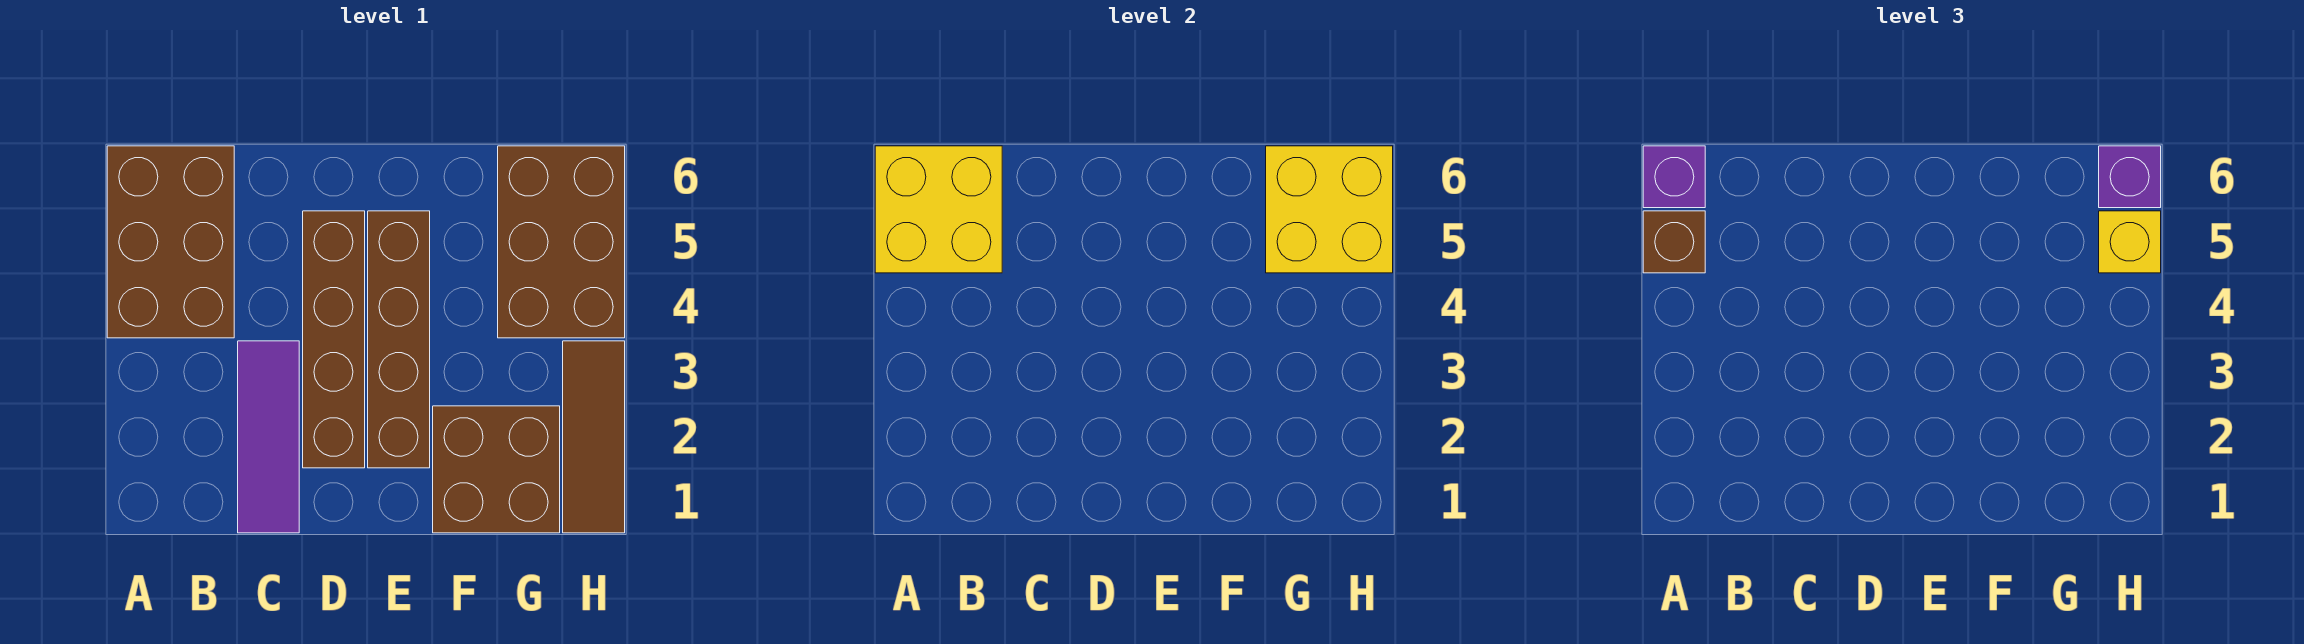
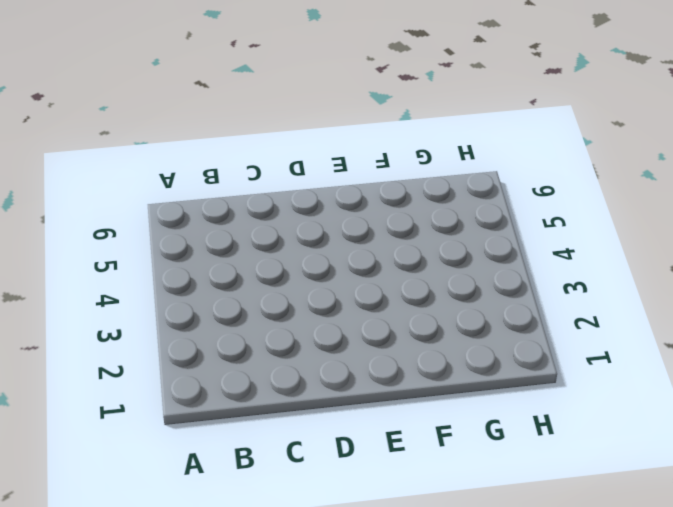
none -> brown brick A4:B6 level 1
none -> purple tile C1:C3 level 1
none -> brown brick D2:D5 level 1

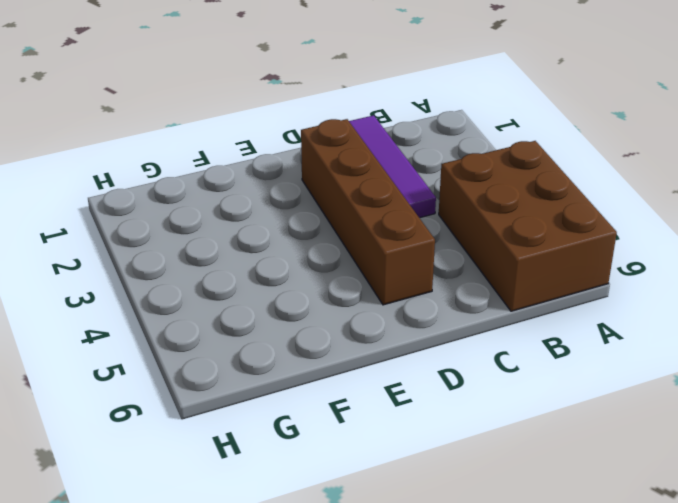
none -> brown brick E2:E5 level 1
none -> brown brick F1:G2 level 1
none -> brown brick G4:H6 level 1

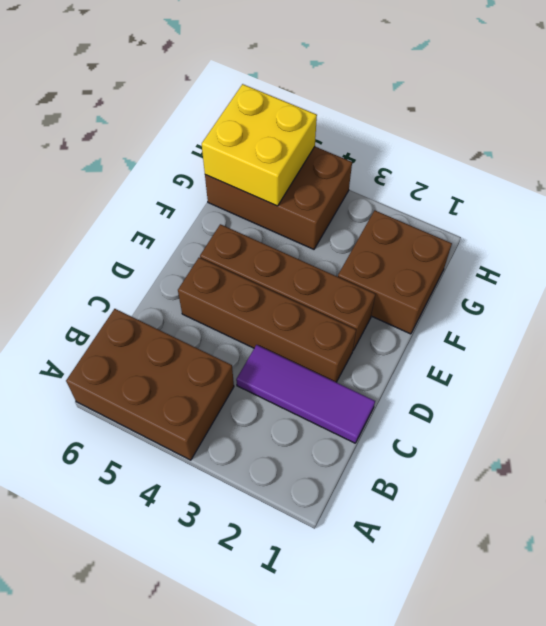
none -> brown tile H1:H3 level 1
none -> yellow brick A5:B6 level 2
none -> brown brick A5 level 3

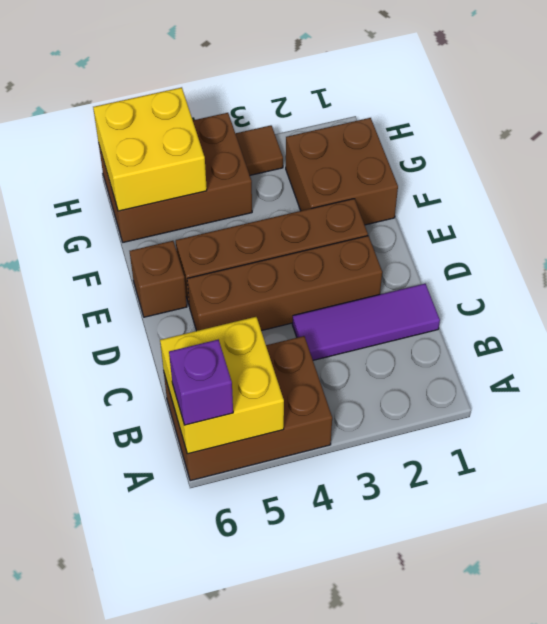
brown brick E6 level 1 -> brown brick A5 level 3
brown tile H3 level 1 -> brown tile H1:H3 level 1
none -> yellow brick H5 level 3
none -> purple brick H6 level 3

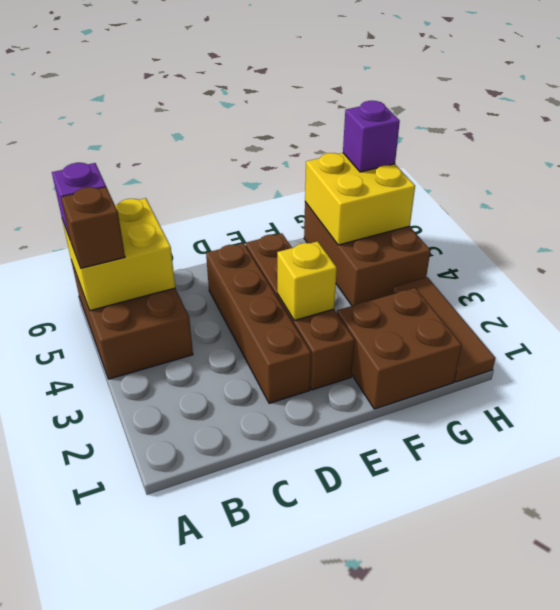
yellow brick E3 level 2 -> yellow brick H5 level 3
none -> purple tile C1:C3 level 1

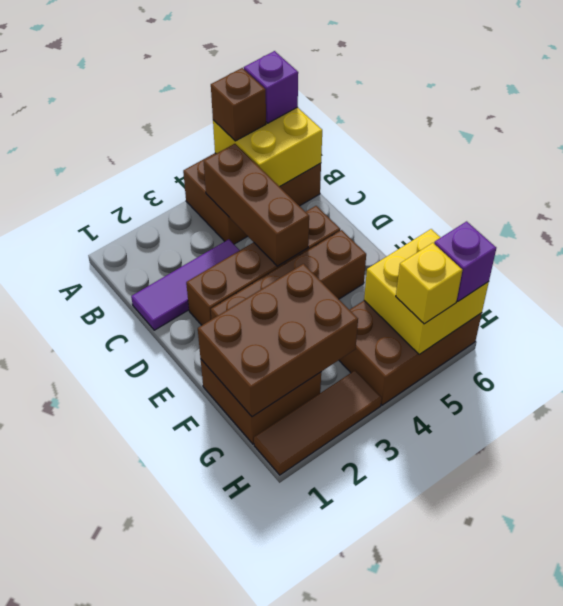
brown brick B4:D4 level 2 -> none
brown brick F1:G3 level 2 -> none

